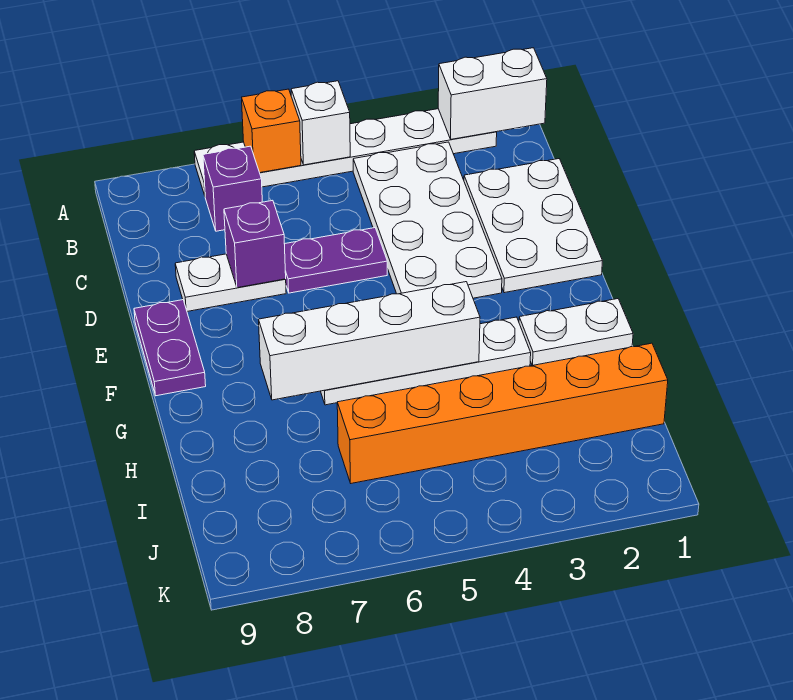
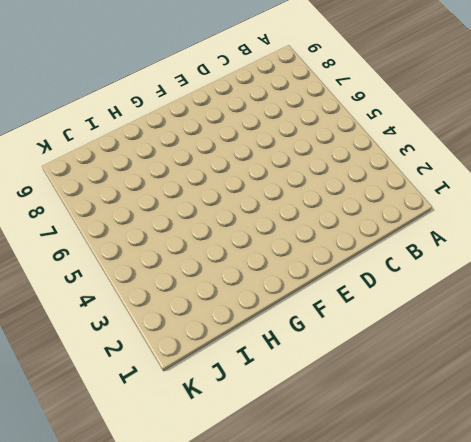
none -> white plate A2:A7 level 1
none -> white plate B3:E4 level 1
none -> purple brick B7 level 1

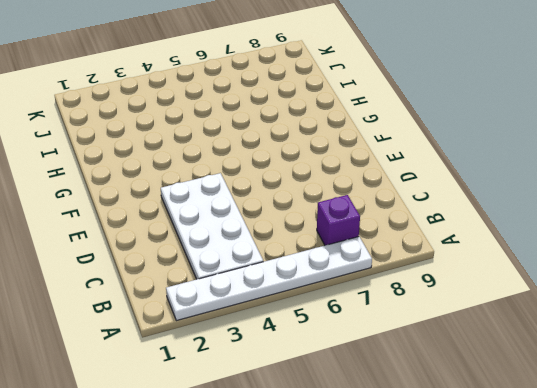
none -> white plate C1:E2 level 1
none -> purple plate D5:D6 level 1
none -> white plate D7:D8 level 1

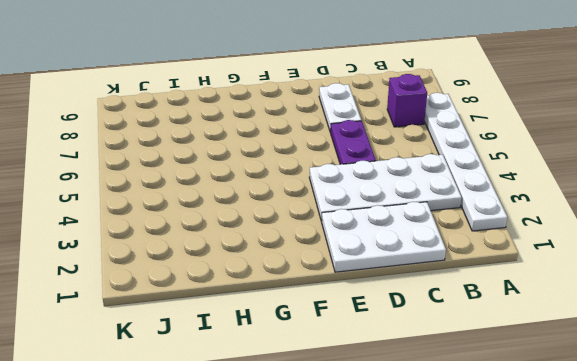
none -> purple plate E9:F9 level 1
none -> white plate G1:G2 level 1
none -> white plate G3:G6 level 1

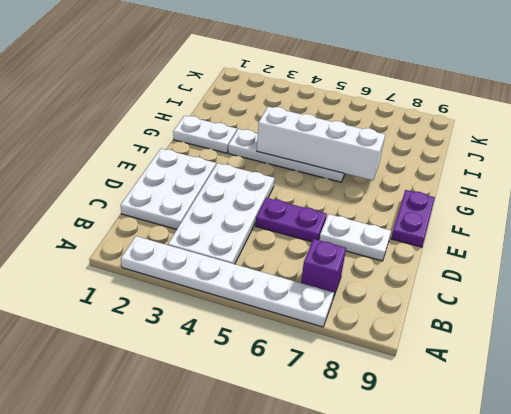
none -> orange brick I1:I6 level 1
none -> white brick A1:A2 level 2
none -> white brick A5 level 2

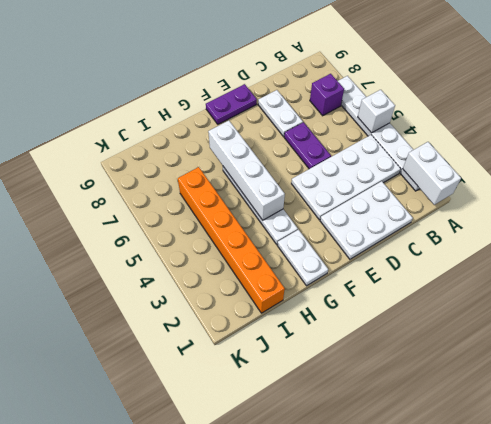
none -> orange brick A6 level 2
none -> purple brick D7 level 2

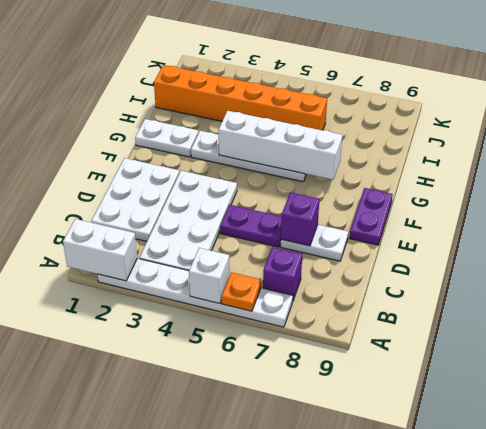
orange plate A6 level 2 -> orange brick A6 level 2

